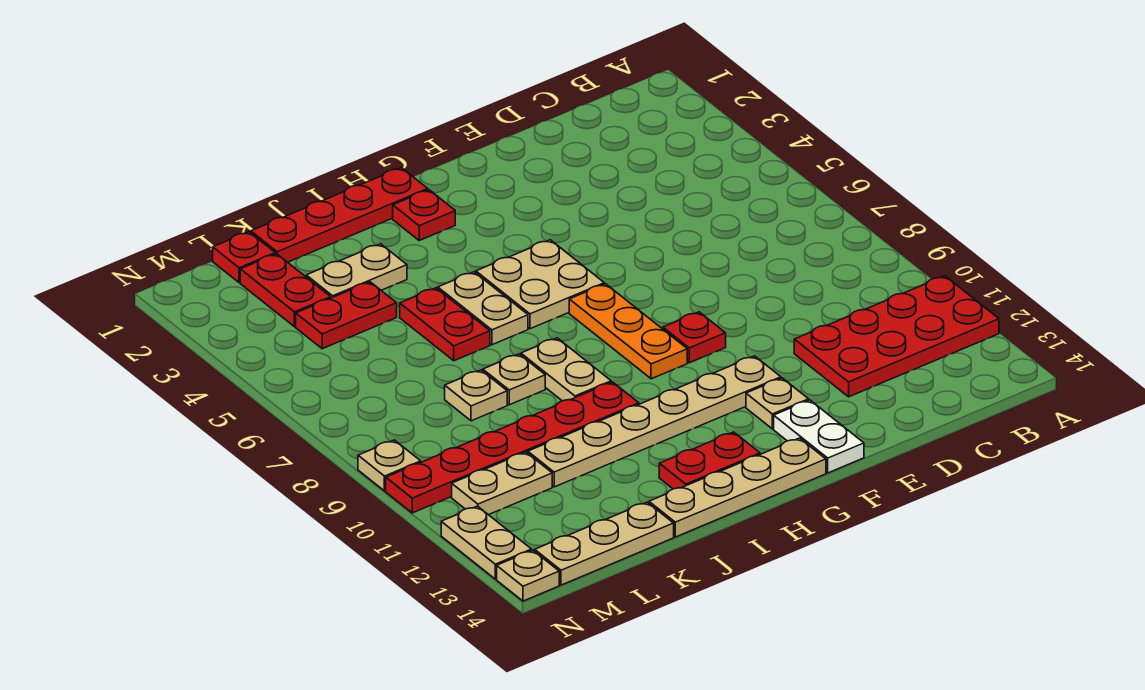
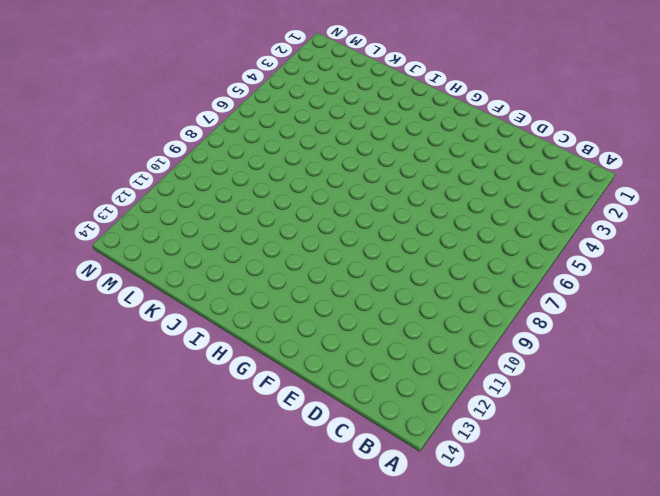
none -> red plate A11:D12 level 1
none -> red plate F9 level 1
none -> tan plate F11:K11 level 1

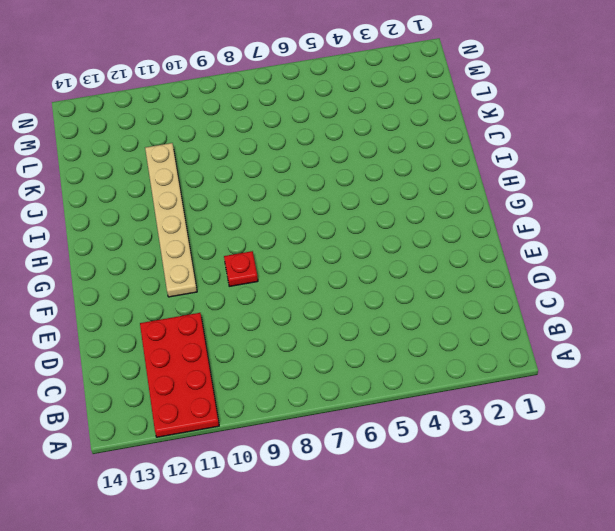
none -> tan plate F12 level 1
none -> white plate F13:F14 level 1
none -> tan plate G5:H6 level 1

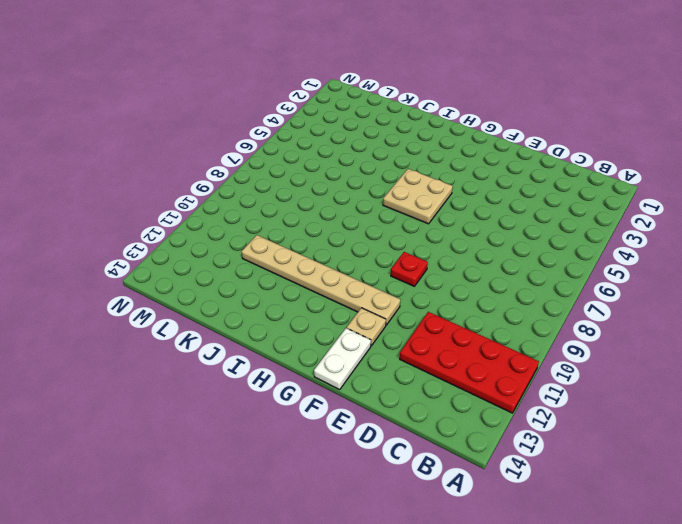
none -> orange plate G7:G9 level 1
none -> tan plate G14:J14 level 1
none -> red plate H1:K1 level 1

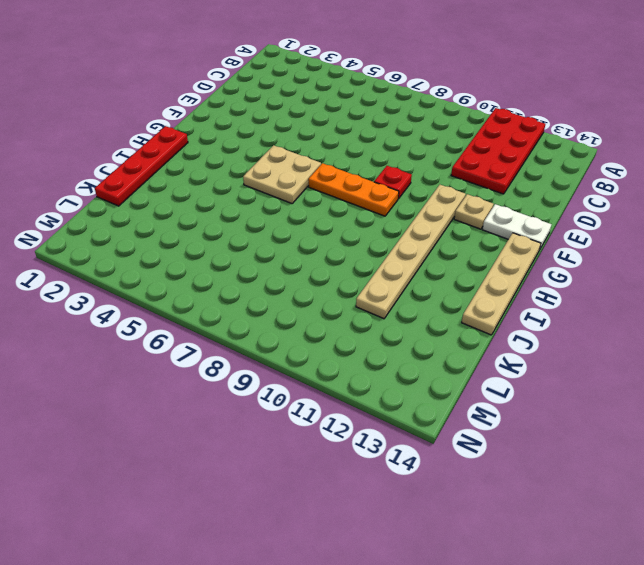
none -> red plate H2 level 1
none -> red plate H13:I13 level 1
none -> tan plate I5:I6 level 1

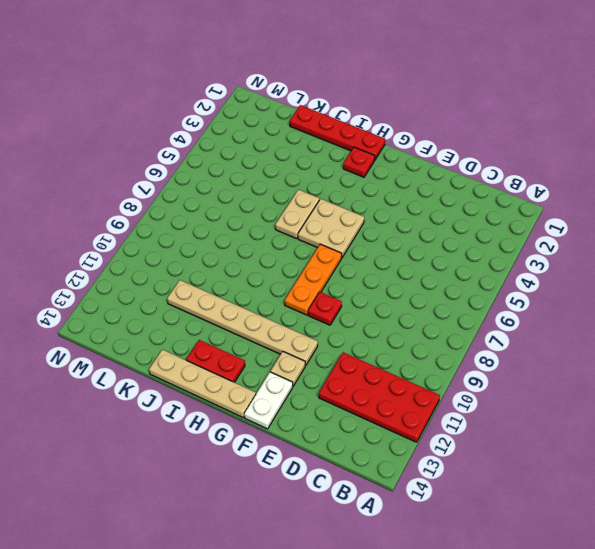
none -> tan plate I8:I9 level 1
none -> red plate I10:N10 level 1
none -> tan plate J3:K3 level 1

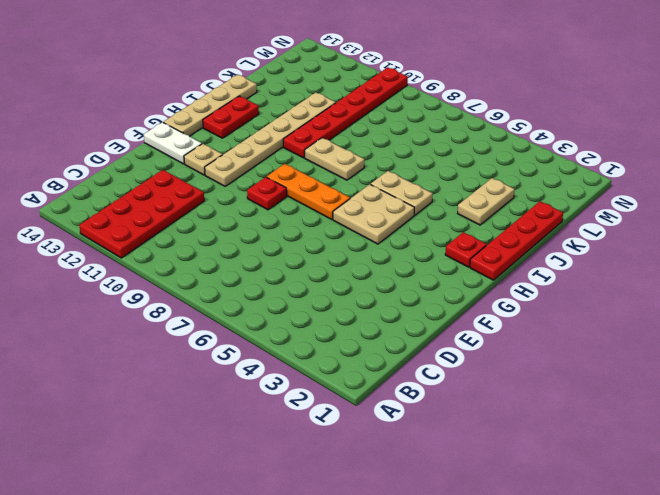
none -> red plate J5:J6 level 1
none -> tan plate J8 level 1
none -> red plate K4:L4 level 1

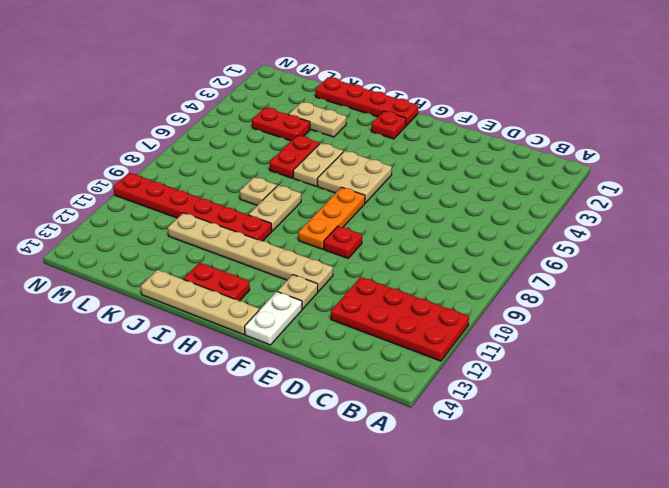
none -> tan plate K8 level 1
none -> tan plate K14:M14 level 1
none -> red plate L1 level 1

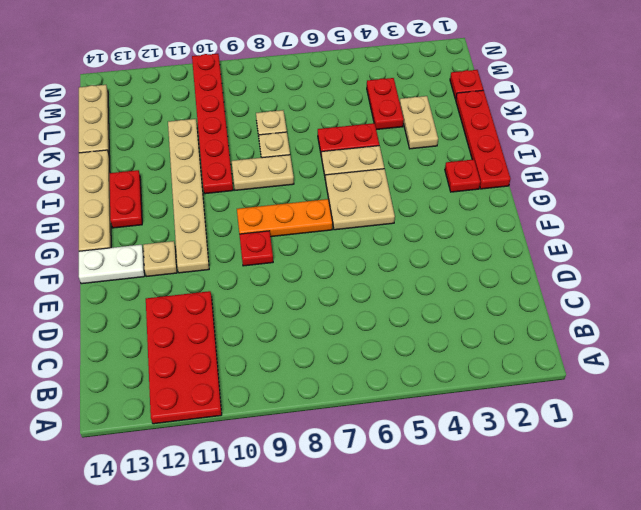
none -> red plate L2:L3 level 1
none -> tan plate L11:M11 level 1
none -> tan plate N9 level 1

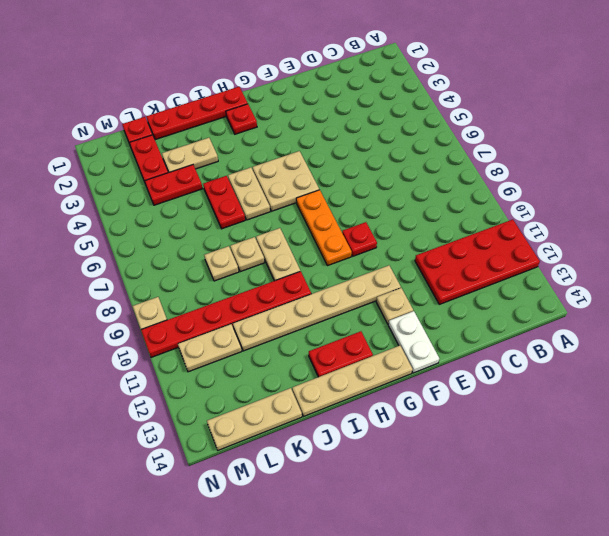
none -> tan plate N12:N13 level 1
none -> tan plate N14 level 1

